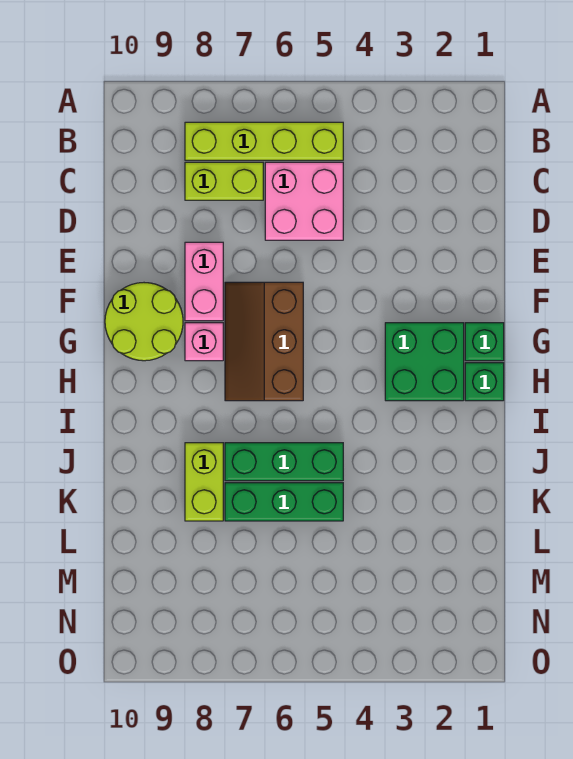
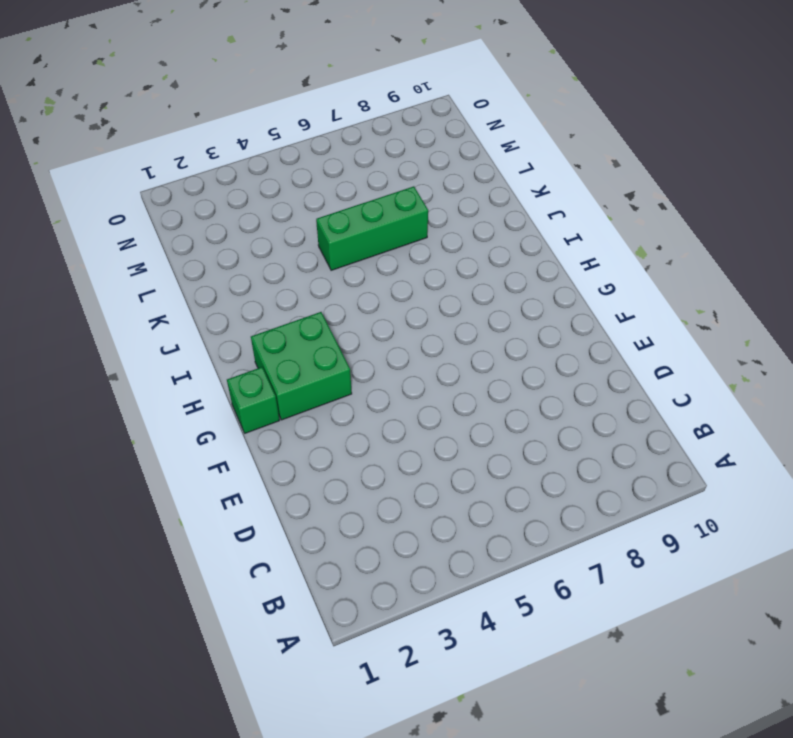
none -> lime brick B5:B8 level 1
none -> pink brick C5:D6 level 1
none -> lime brick C7:C8 level 1

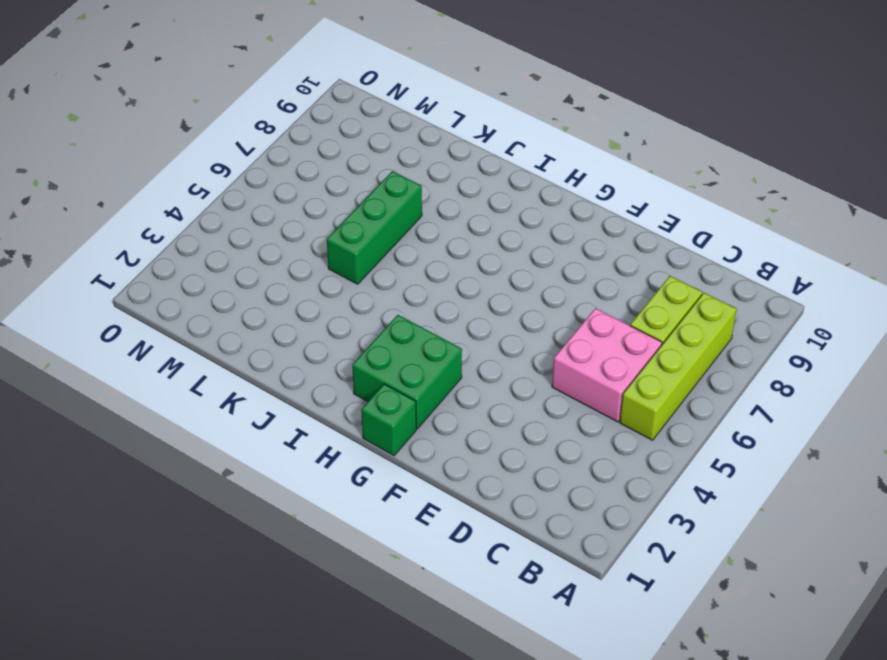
none -> pink brick E8:F8 level 1
none -> brown slope F6:H7 level 1 top 6
none -> lime round brick F9:G10 level 1

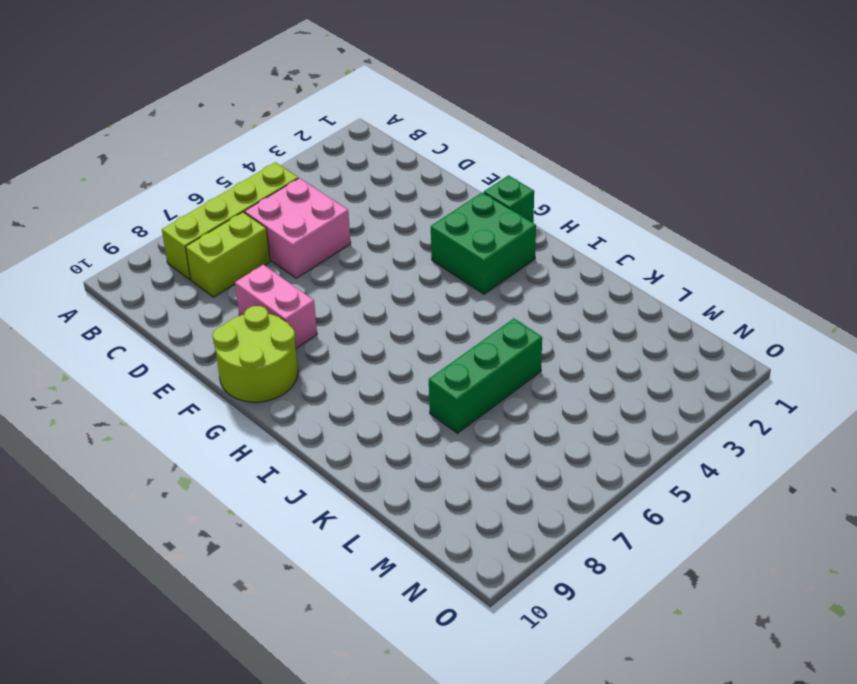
none -> brown slope F6:H7 level 1 top 6
none -> pink brick G8 level 1
none -> green brick H1 level 1

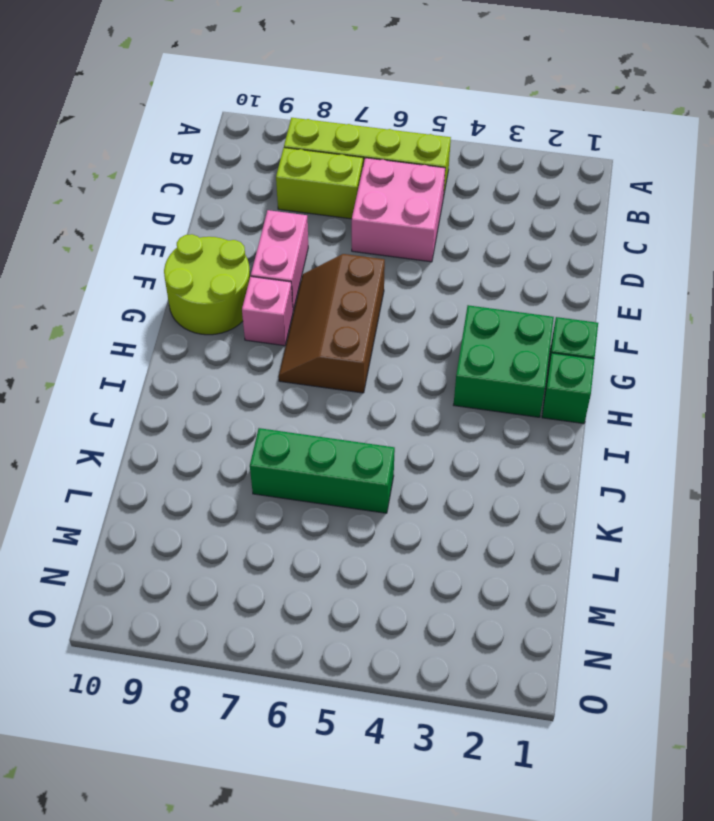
none -> green brick J5:J7 level 1
none -> lime brick J8:K8 level 1

